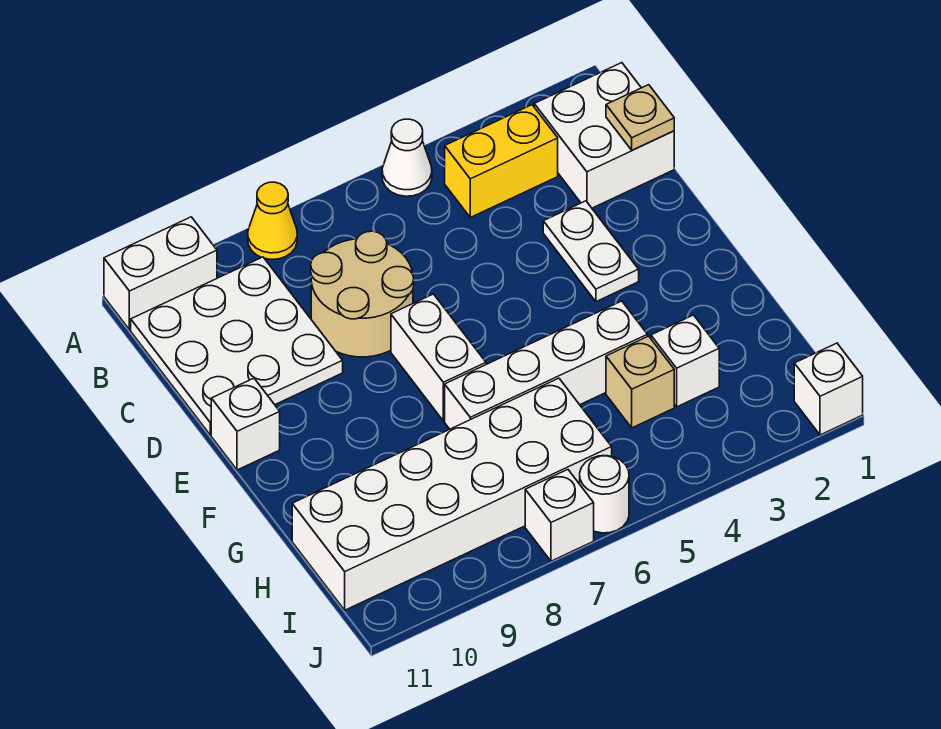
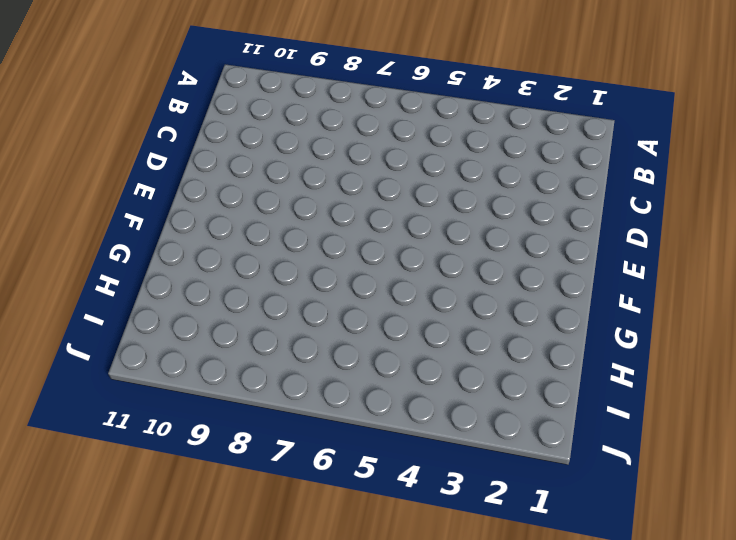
none -> white cone A5 level 1
none -> yellow cone A8 level 1
none -> white brick A10:A11 level 1

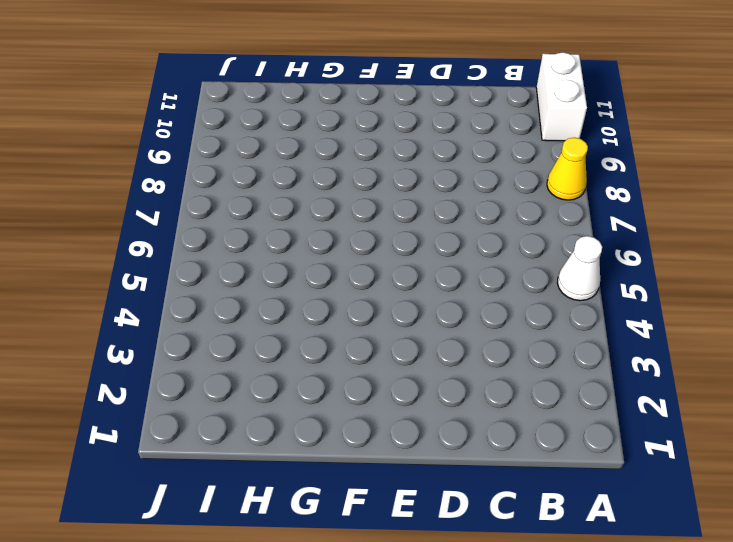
none -> white brick B1:C2 level 1
none -> yellow brick B3:B4 level 1
none -> white plate B9:D11 level 1

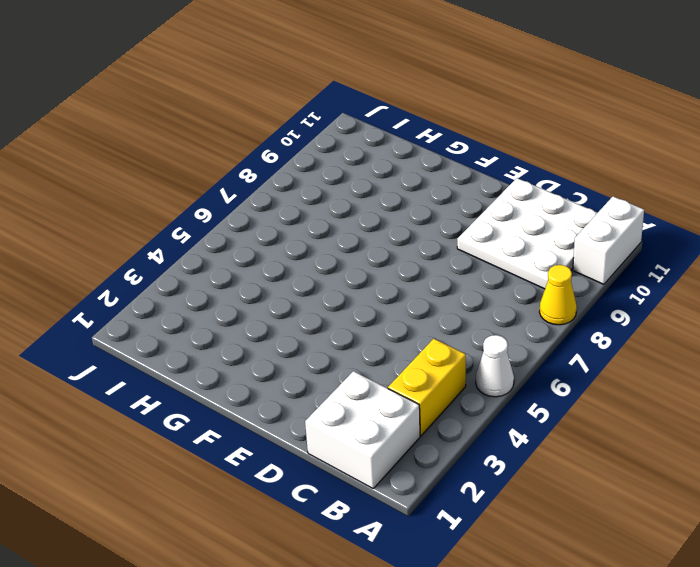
none -> tan round brick C7:D8 level 1
none -> white plate D3:E3 level 1
none -> white brick E7:F7 level 1

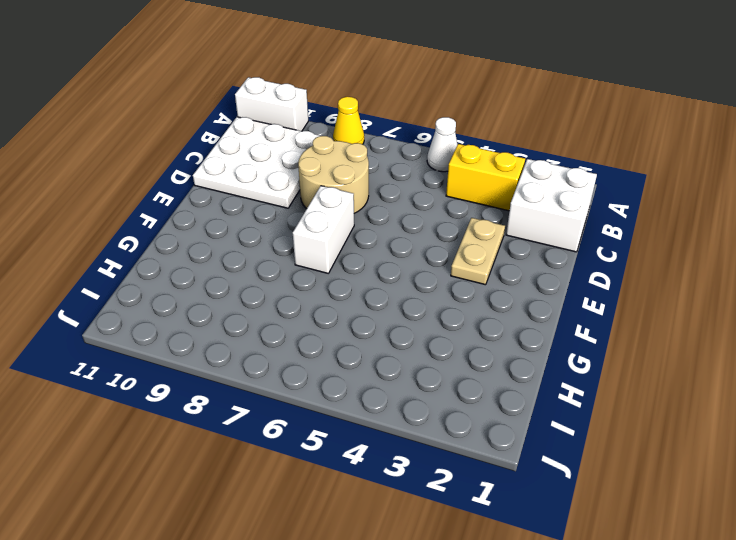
tan plate D3:E3 level 1 -> white plate D3:E3 level 1
none -> white brick E11 level 1
none -> white brick G4:G7 level 1
none -> white brick H3 level 1

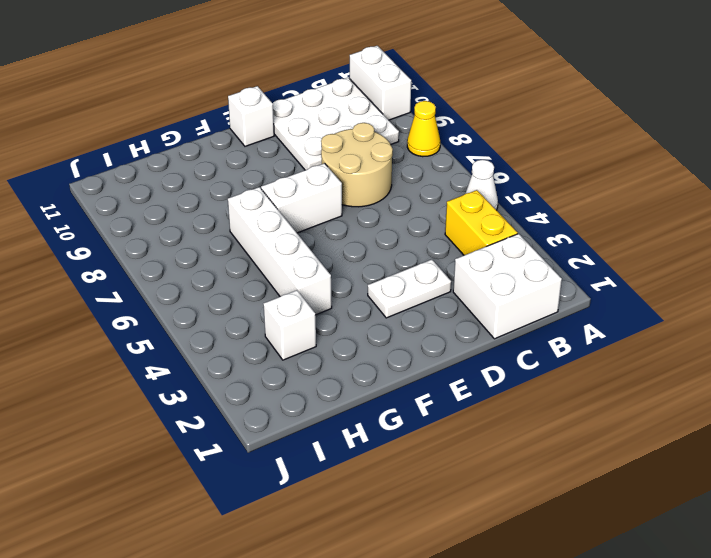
none -> tan brick H4 level 1
none -> white brick H6:I11 level 1
none -> white brick J1 level 1

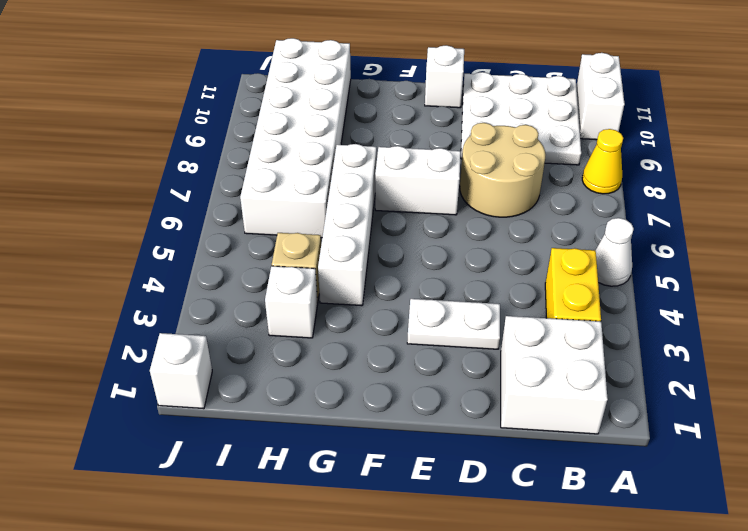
none -> white round brick J6 level 1
none -> white brick J7 level 1
none -> tan plate C1 level 2

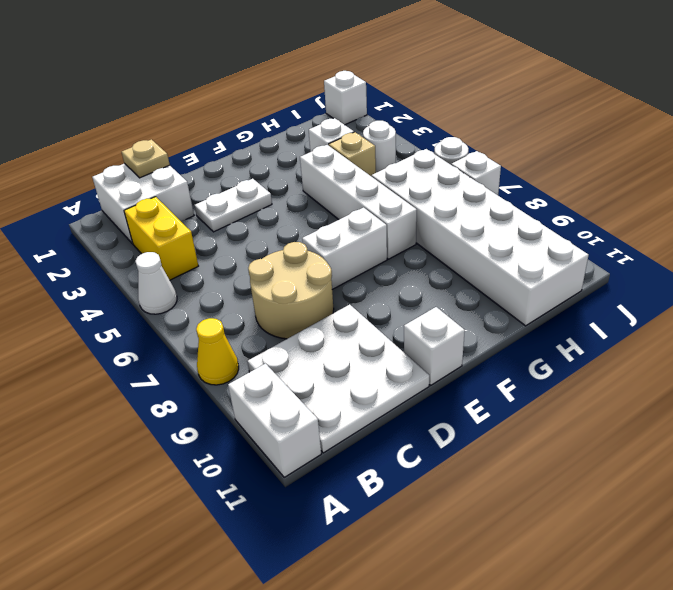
white round brick I4 level 1 -> none

